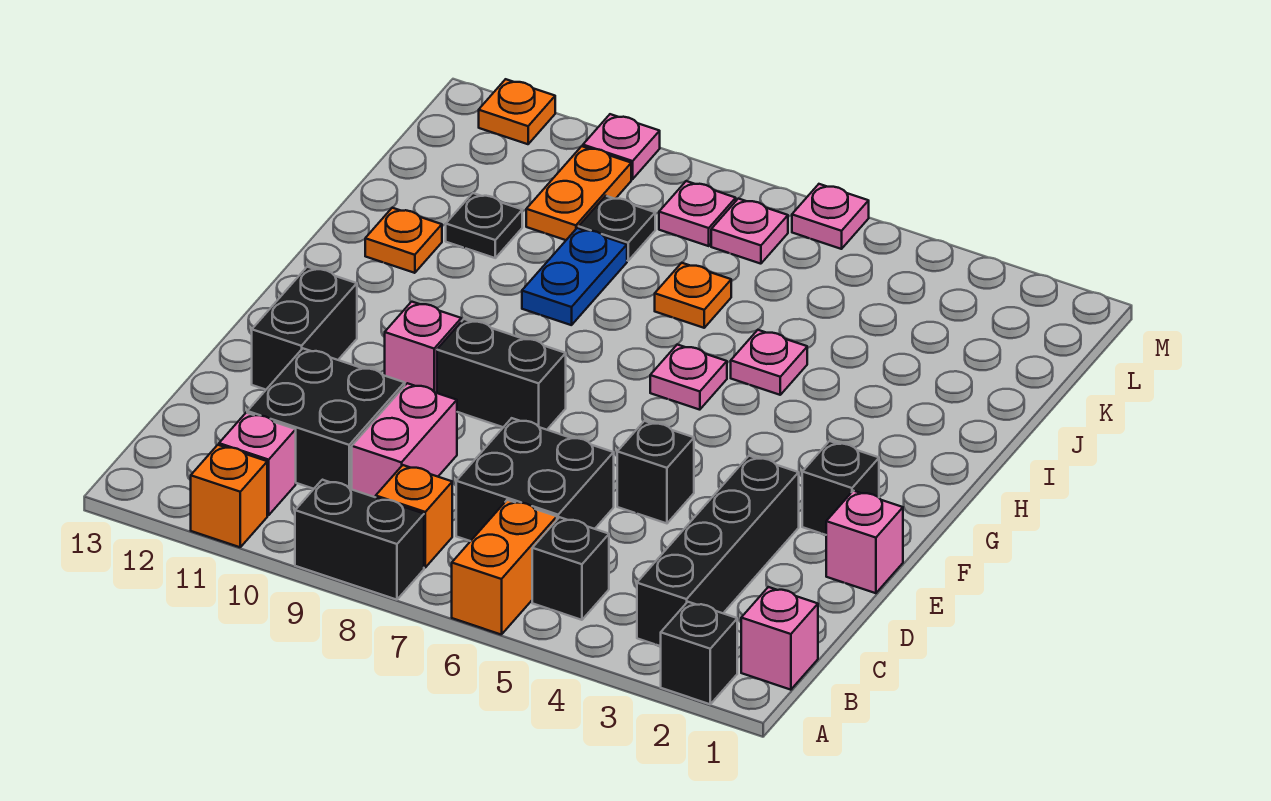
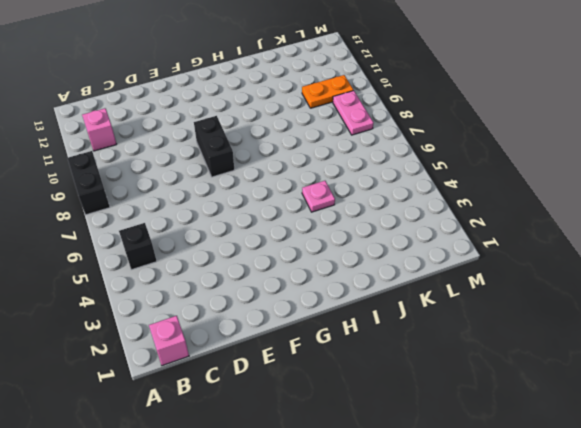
pink plate L8:L9 level 1 -> pink plate L8 level 1
none -> black brick A2 level 1
none -> orange brick A6:B6 level 1
none -> orange brick A11 level 1
none -> black brick B3:E3 level 1

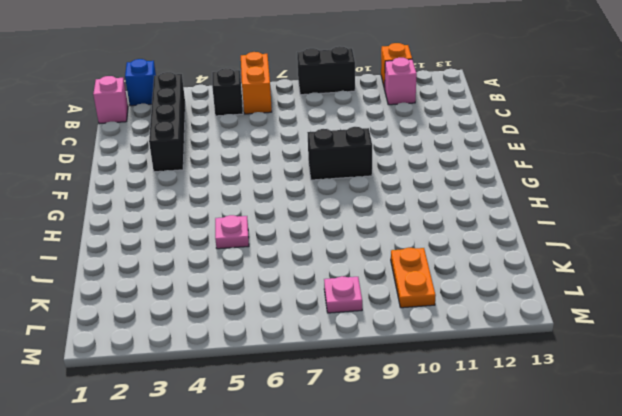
blue brick A2 level 1 -> black brick A2 level 1
none -> orange brick B8 level 1
none -> black brick C6:D7 level 1
none -> pink brick C9:D9 level 1
none -> black brick C10:D11 level 1

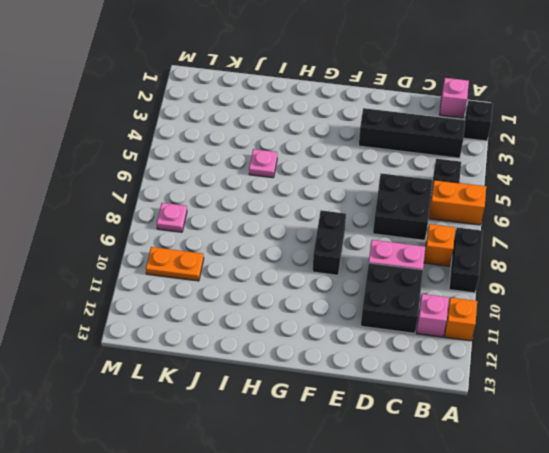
none -> pink brick E1 level 1
none -> black brick E5 level 1
none -> black brick E12:F12 level 1
none -> black brick F2 level 1

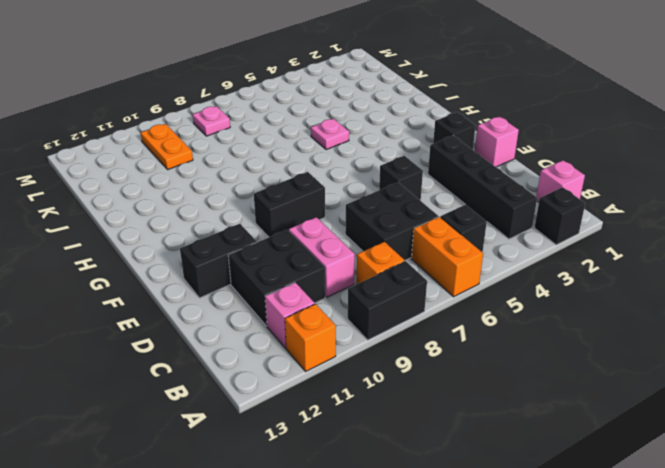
black brick E11:E12 level 1 -> black brick E12:F12 level 1
none -> pink brick F10 level 1
none -> pink plate H6 level 1
none -> blue plate I9:J9 level 1
none -> orange plate I12 level 1

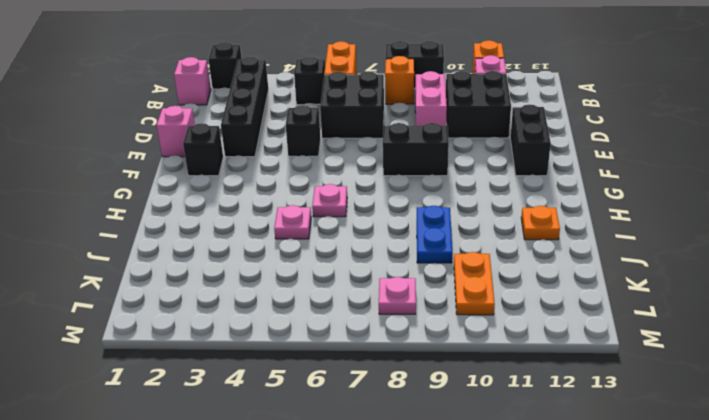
none -> pink brick F10 level 1
none -> orange plate J7 level 1
none -> black plate J11 level 1
none -> black plate K9 level 1

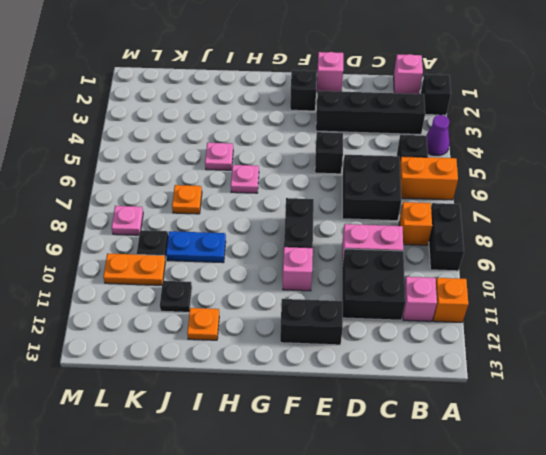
purple cone A4 level 1 -> none
none -> pink plate L7 level 1
none -> pink plate M6 level 1
none -> pink plate M10 level 1
none -> orange plate M12 level 1

